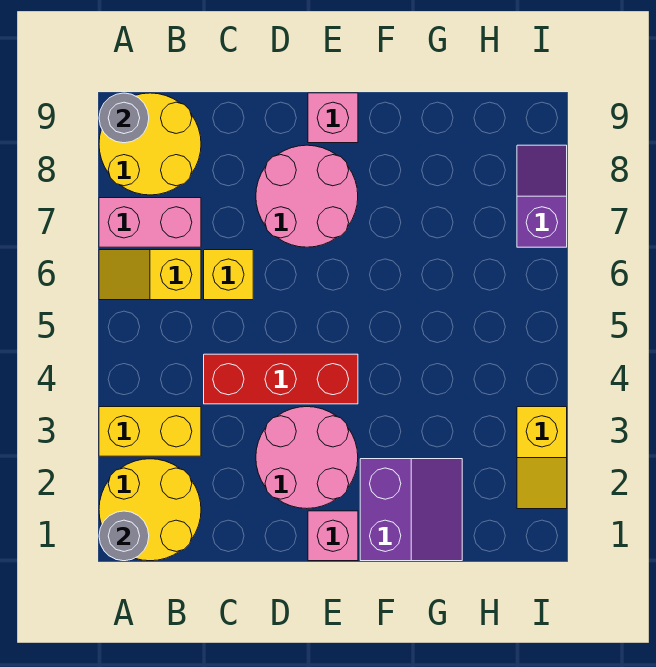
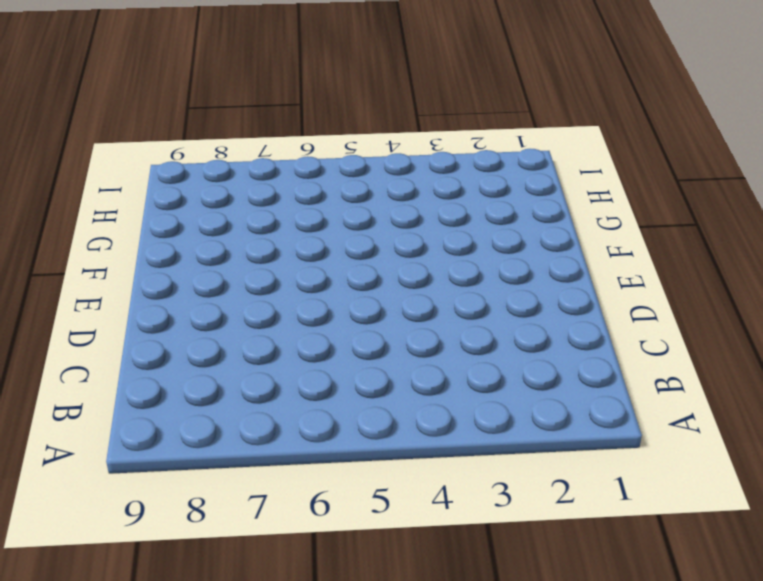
none -> yellow round brick A1:B2 level 1
none -> yellow brick A3:B3 level 1
none -> yellow slope A6:B6 level 1 top B

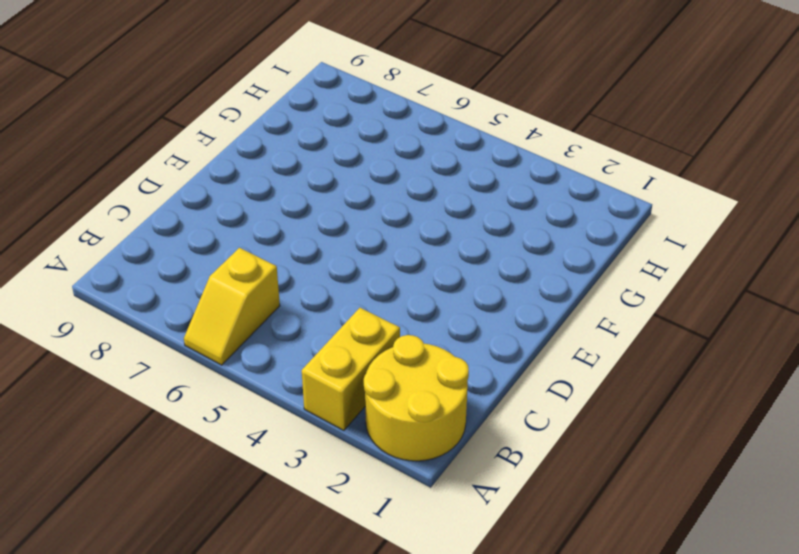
none -> pink brick A7:B7 level 1
none -> yellow round brick A8:B9 level 1
none -> red brick C4:E4 level 1

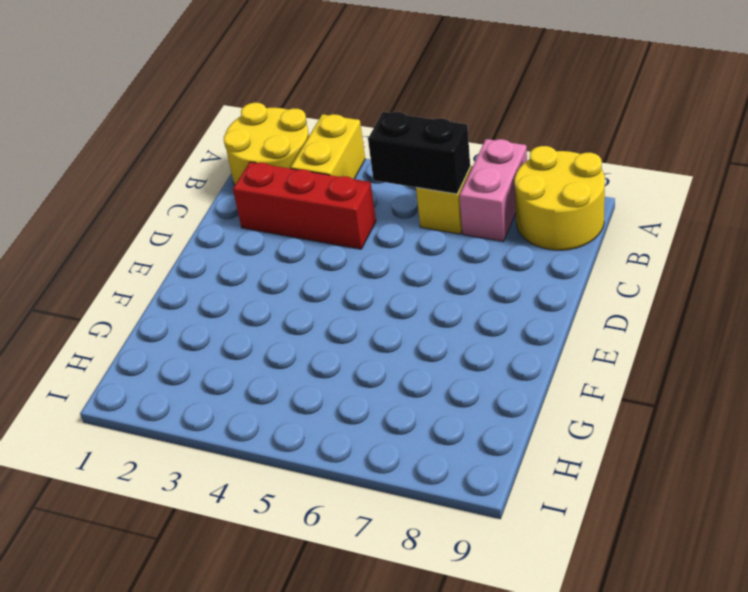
black brick B5:B6 level 2 -> none
red brick C2:C4 level 1 -> red brick C4:E4 level 1
none -> yellow brick C6 level 1
none -> pink round brick D2:E3 level 1
none -> pink round brick D7:E8 level 1

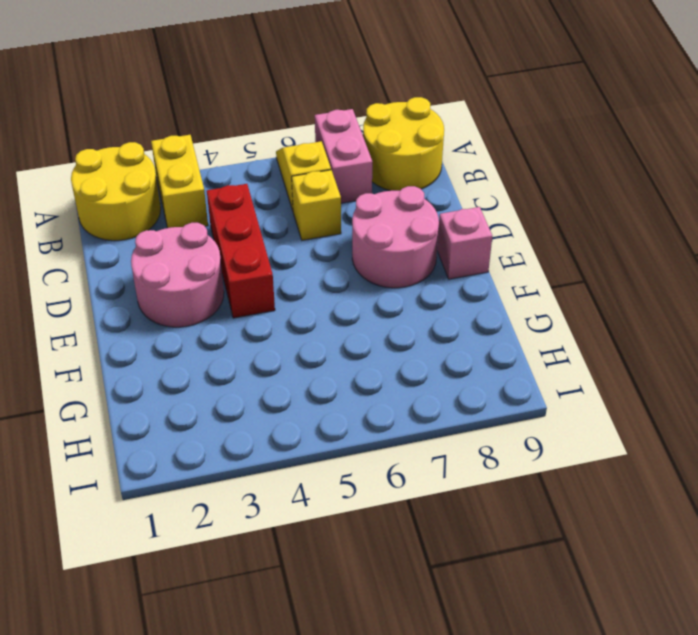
none -> pink brick E1 level 1
none -> purple slope F1:G2 level 1 top F
none -> yellow slope I2:I3 level 1 top 3

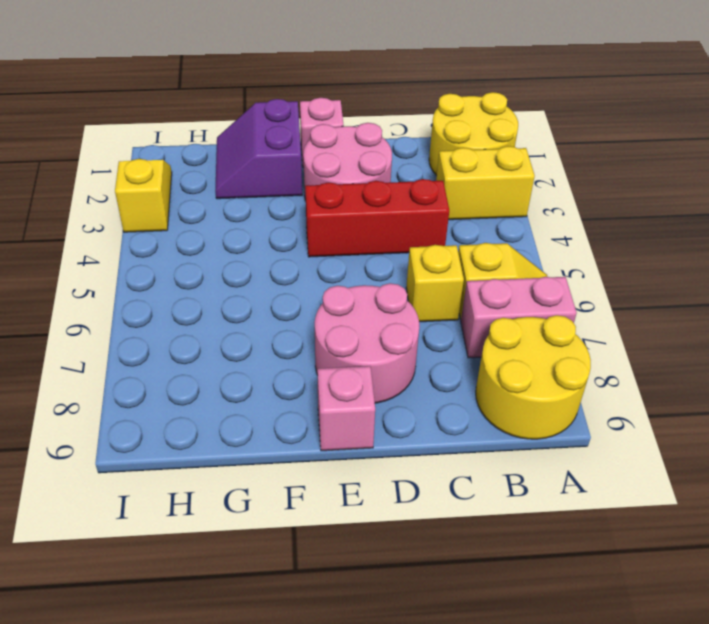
none -> purple slope I7:I8 level 1 top 7
none -> grey round brick A1 level 2
none -> grey round brick A9 level 2

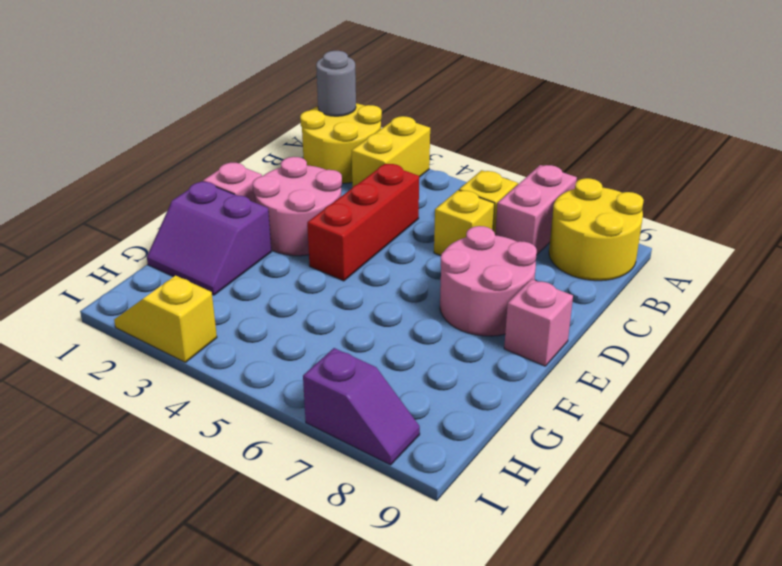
none -> grey round brick A9 level 2

